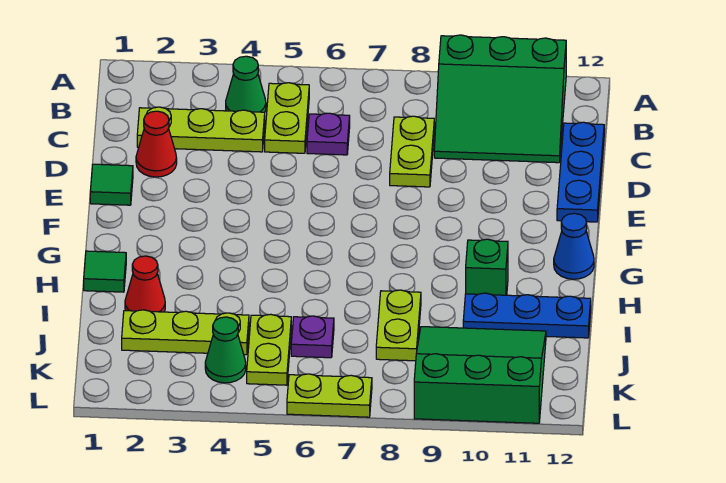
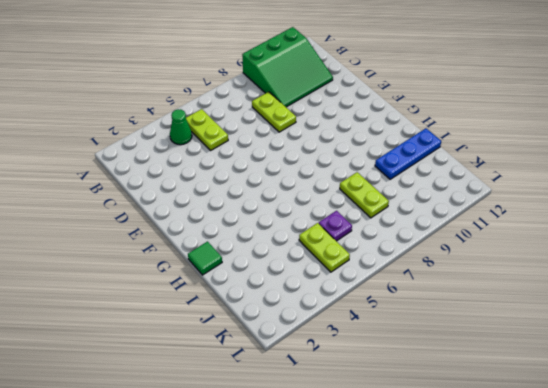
none -> lime plate C2:C4 level 1
none -> purple plate C6 level 1
none -> blue plate C12:E12 level 1

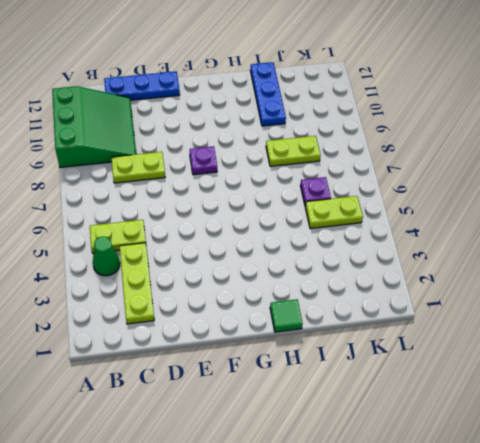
purple plate F8 level 1 -> purple plate C6 level 1
none -> red cone D2 level 1
none -> green tile E1 level 1
none -> blue cone G12 level 1

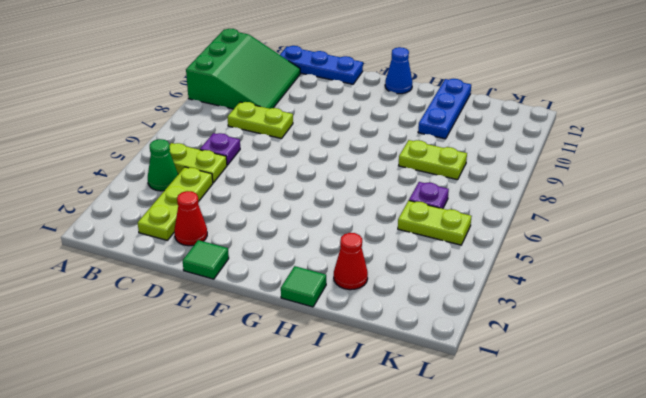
none -> green brick H10 level 1
none -> lime plate J2:J4 level 1
none -> green slope J9:L11 level 1 top L

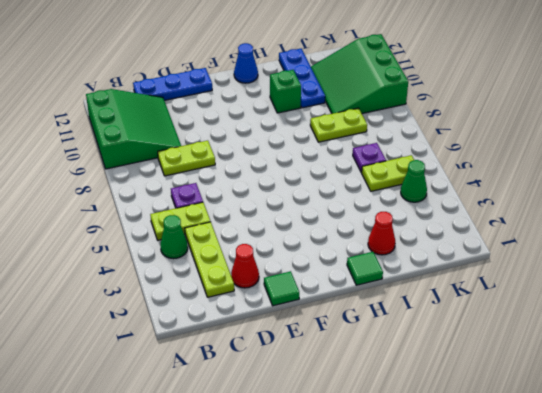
none -> lime plate J2:J4 level 1
none -> lime plate L6:L7 level 1

